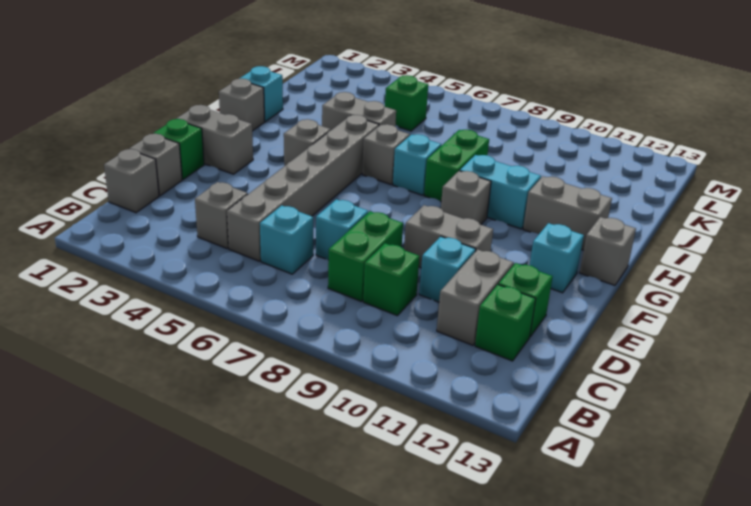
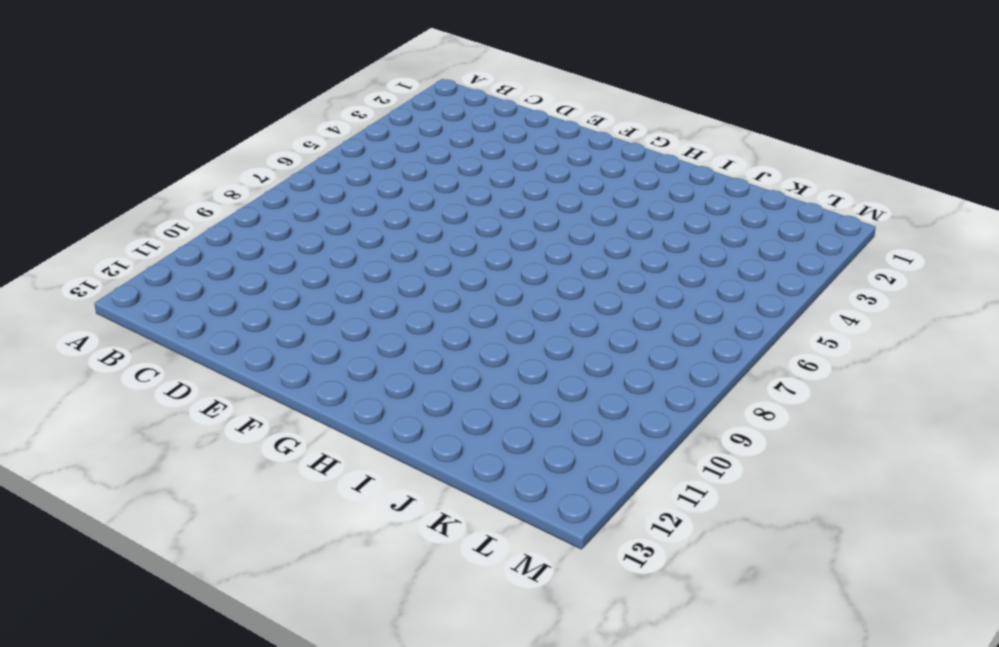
none -> grey brick C1 level 1
none -> grey brick C4 level 1
none -> grey brick C5:H5 level 1

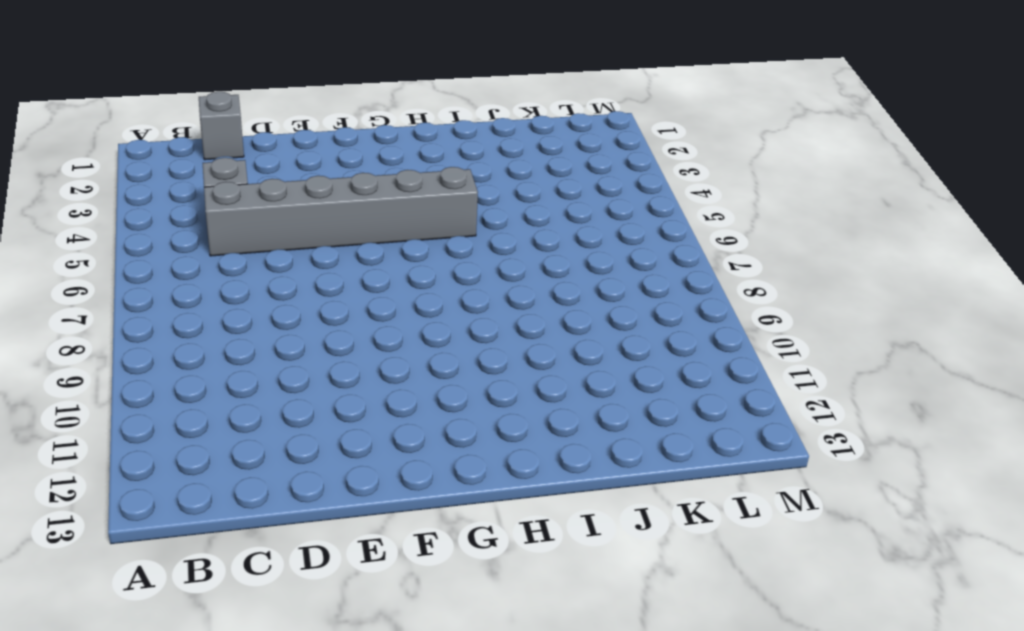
none -> cyan brick C6 level 1
none -> green brick C8:D8 level 1
none -> green brick C9 level 1

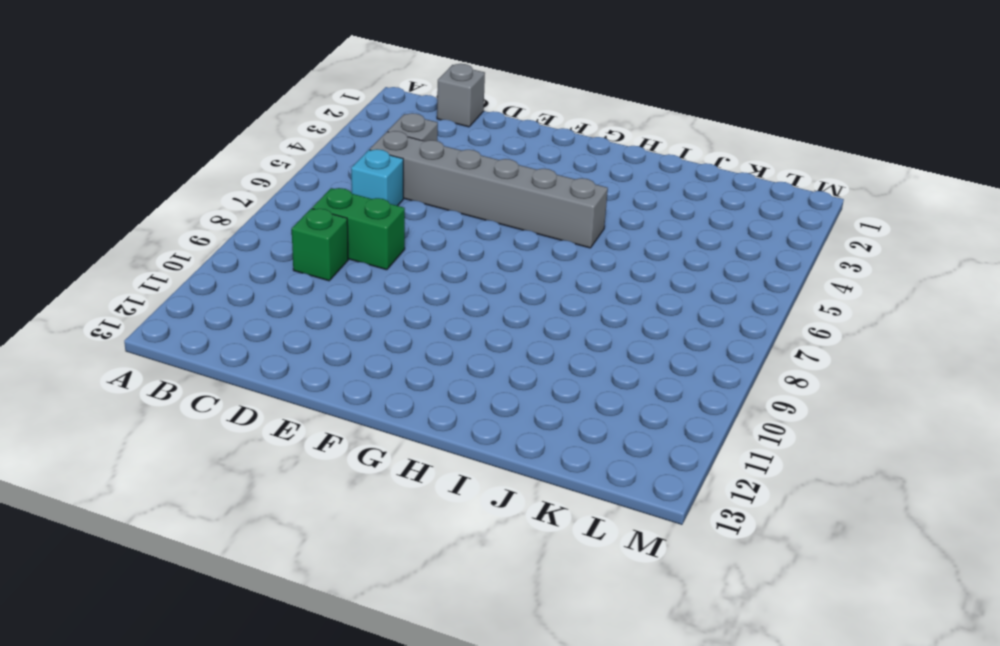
none -> grey brick C11:D11 level 1
none -> green brick C12 level 1
none -> grey brick D1 level 1

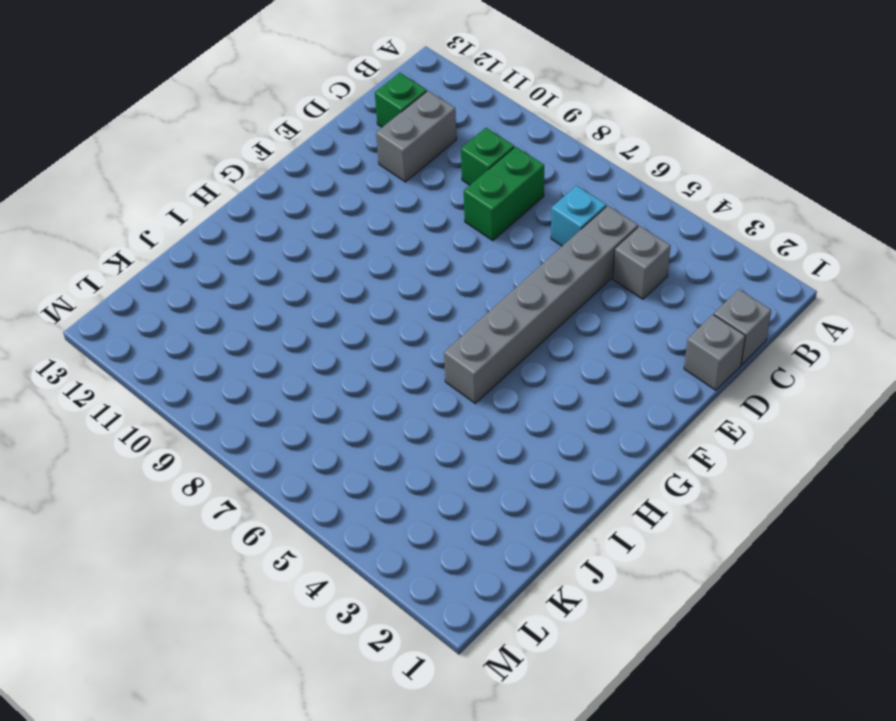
none -> cyan brick D7 level 1
none -> cyan brick D10 level 1
none -> green brick D12 level 1

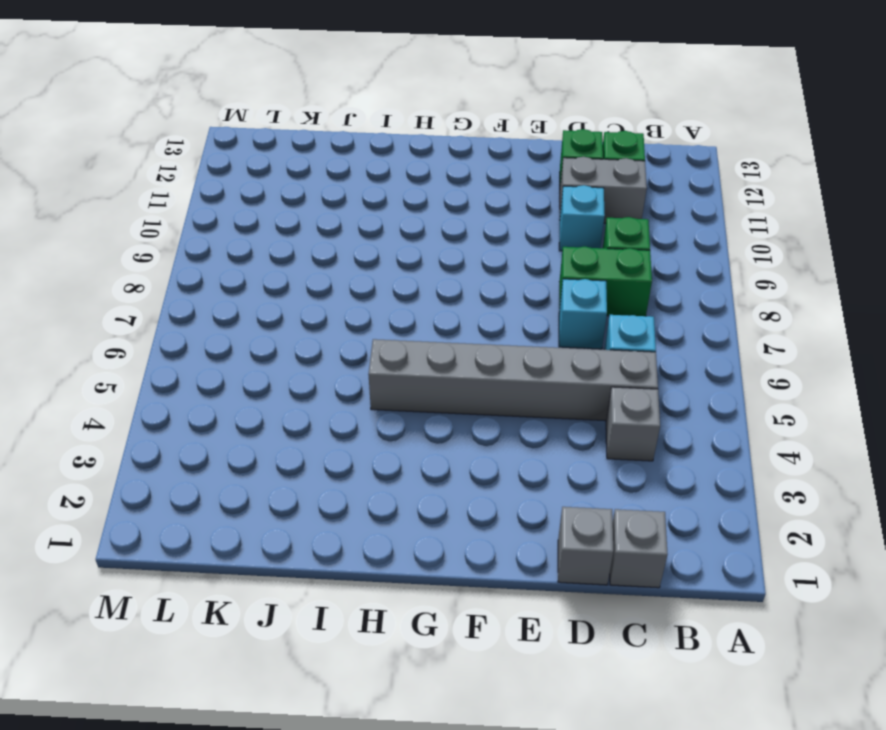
none -> green brick E1 level 1
none -> grey brick E9:E10 level 1
none -> grey brick F1:F2 level 1

